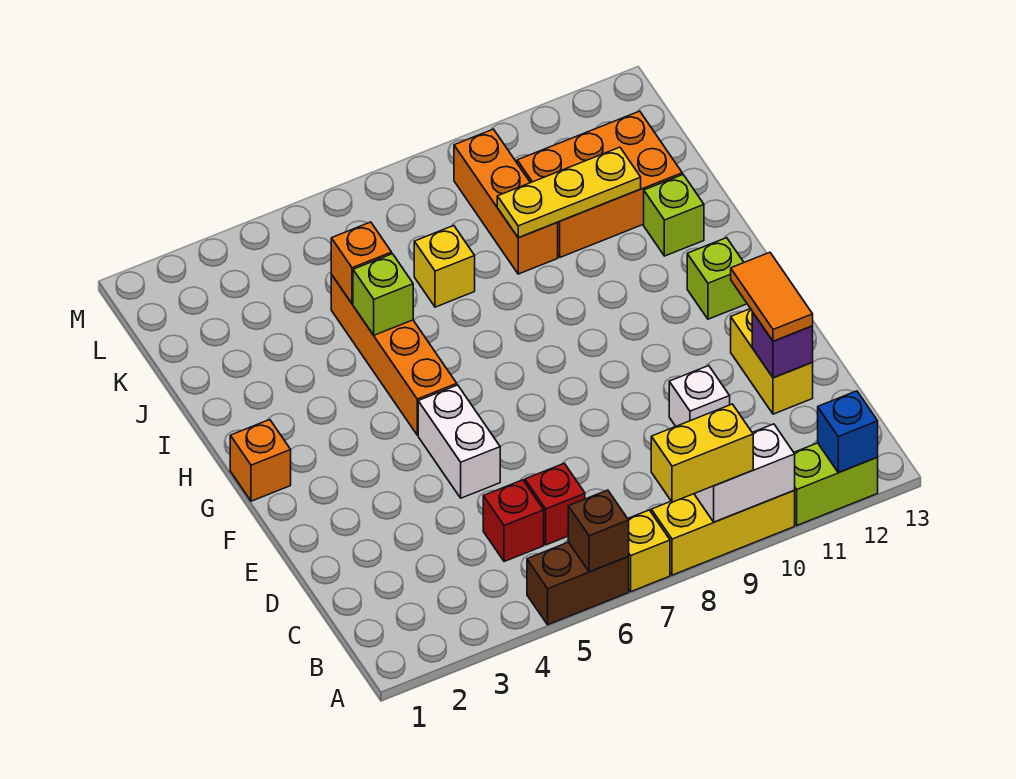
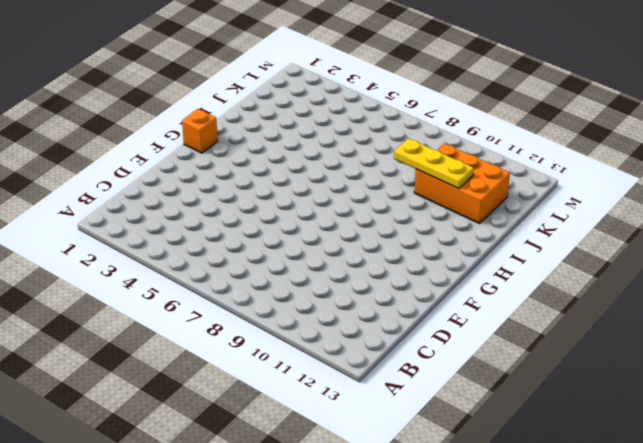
none -> brown brick A5:A6 level 1
none -> yellow brick A7 level 1
none -> yellow brick A8:A10 level 1

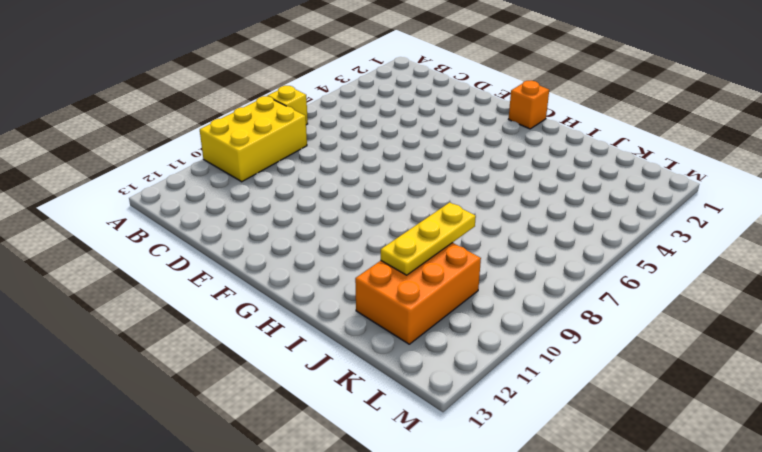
yellow brick A8:B10 level 1 -> yellow brick A8:A10 level 1
none -> brown brick A5:A6 level 1
none -> lime brick A11:A12 level 1
none -> red brick C5 level 1

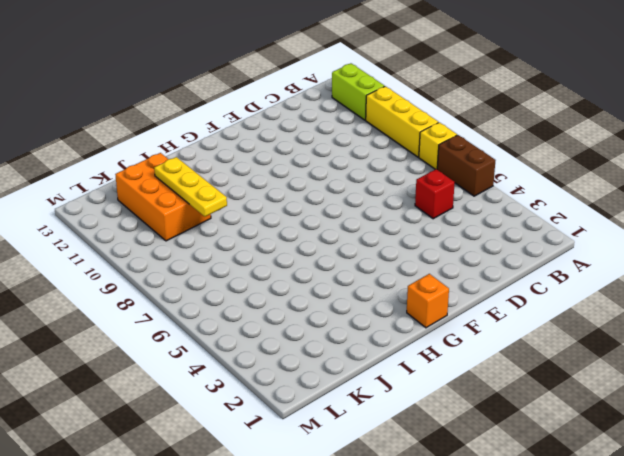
none -> red brick C6 level 1
none -> white brick D10 level 1
none -> yellow brick D12:E12 level 1

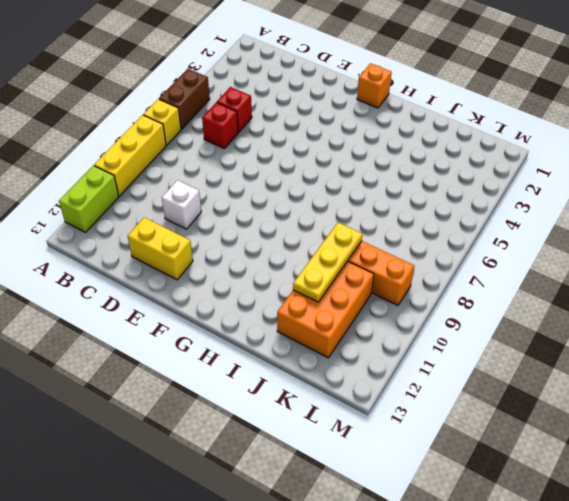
none -> white brick E5:F5 level 1
none -> orange brick G5:J5 level 1
none -> lime brick G12 level 1

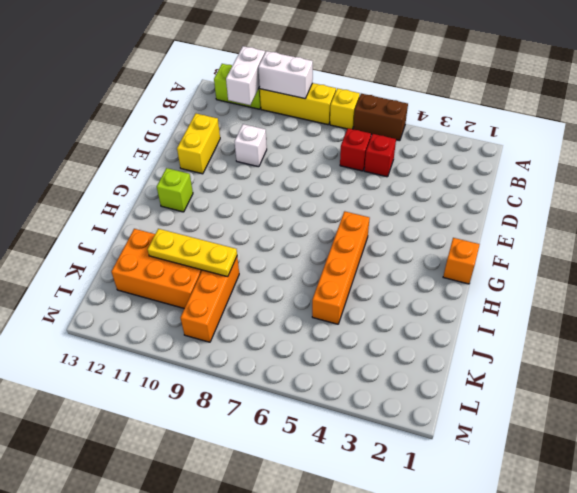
white brick A11:B11 level 2 -> white brick E5:F5 level 1
none -> lime brick I12 level 1
none -> yellow brick J7 level 1
none -> brown brick A6 level 2

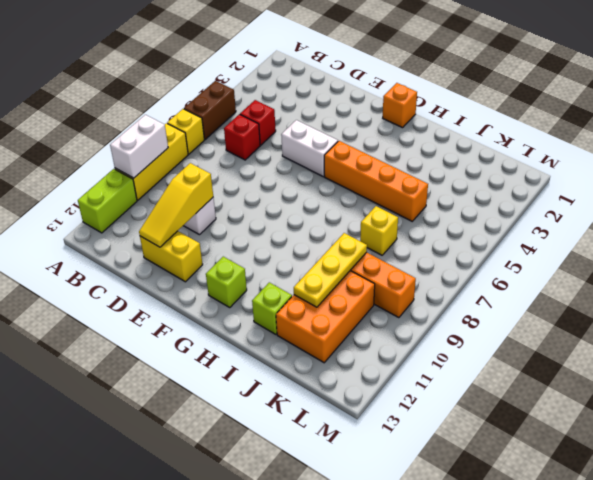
yellow slope D10:D12 level 2 top 10 -> purple brick D12 level 2
none -> brown brick A6 level 2
none -> blue brick A12 level 2
none -> lime brick I5 level 2

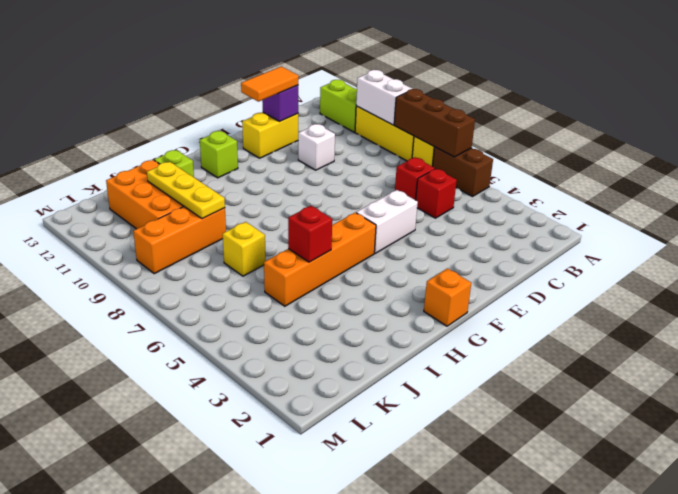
brown brick A6:A8 level 2 -> brown brick A6 level 2
red brick I5 level 2 -> lime brick I5 level 2
none -> blue brick A12 level 2
none -> orange brick J5 level 2
none -> yellow brick A8:A9 level 3

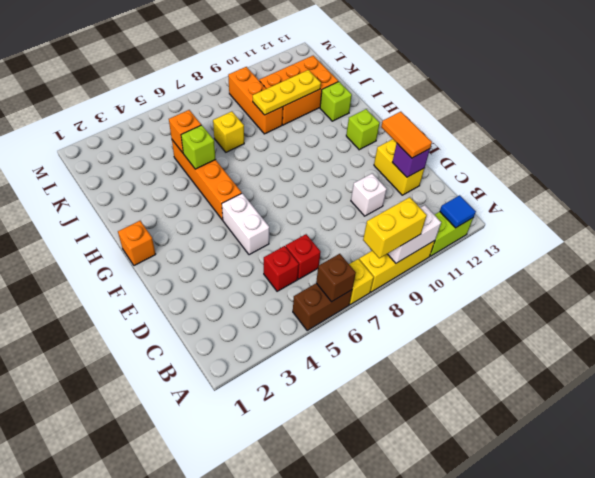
blue tile A12 level 2 -> blue brick A12 level 2

